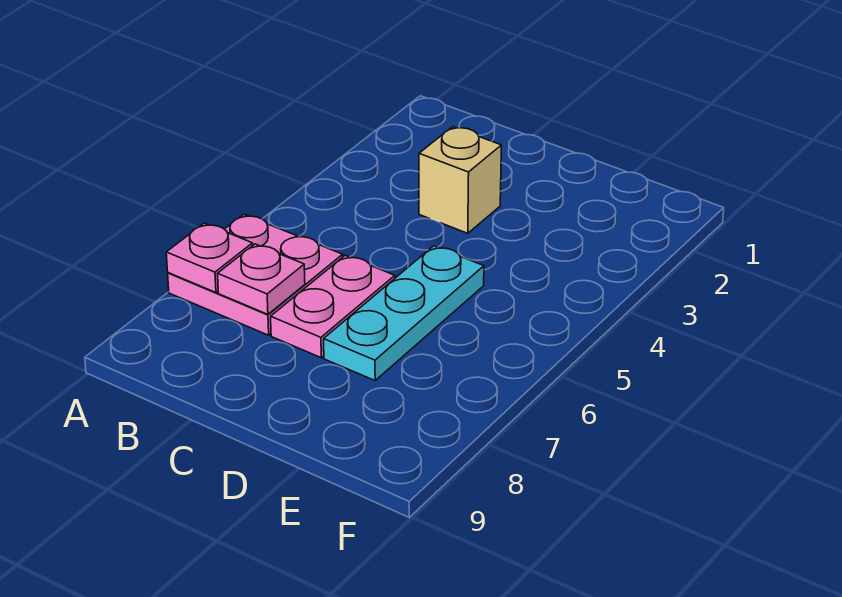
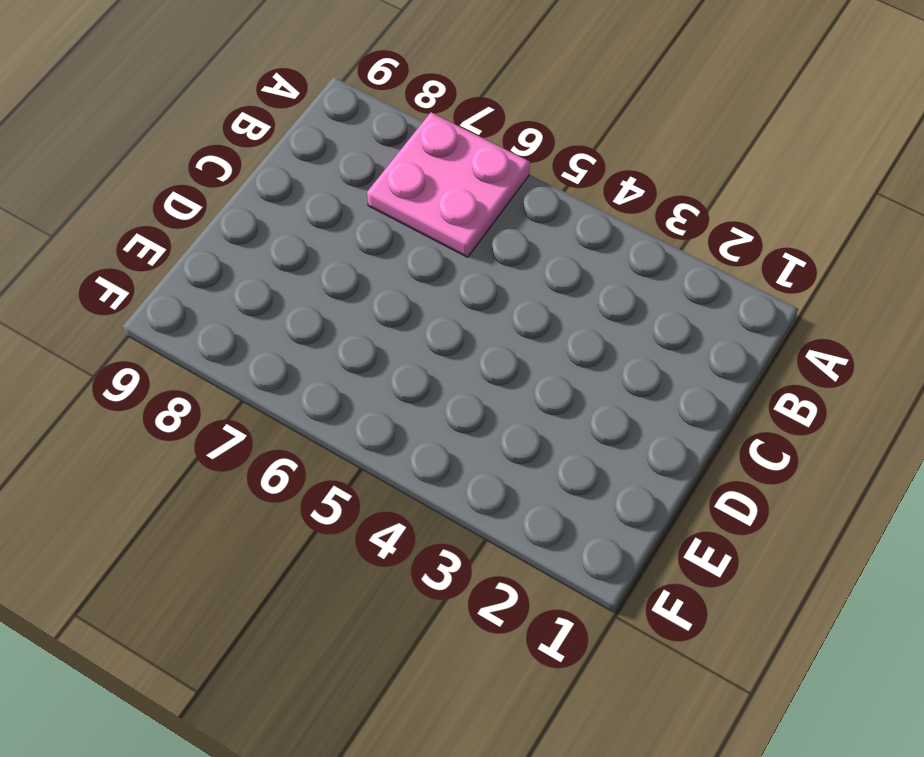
none -> tan brick C3 level 1
none -> pink plate C6:C7 level 1

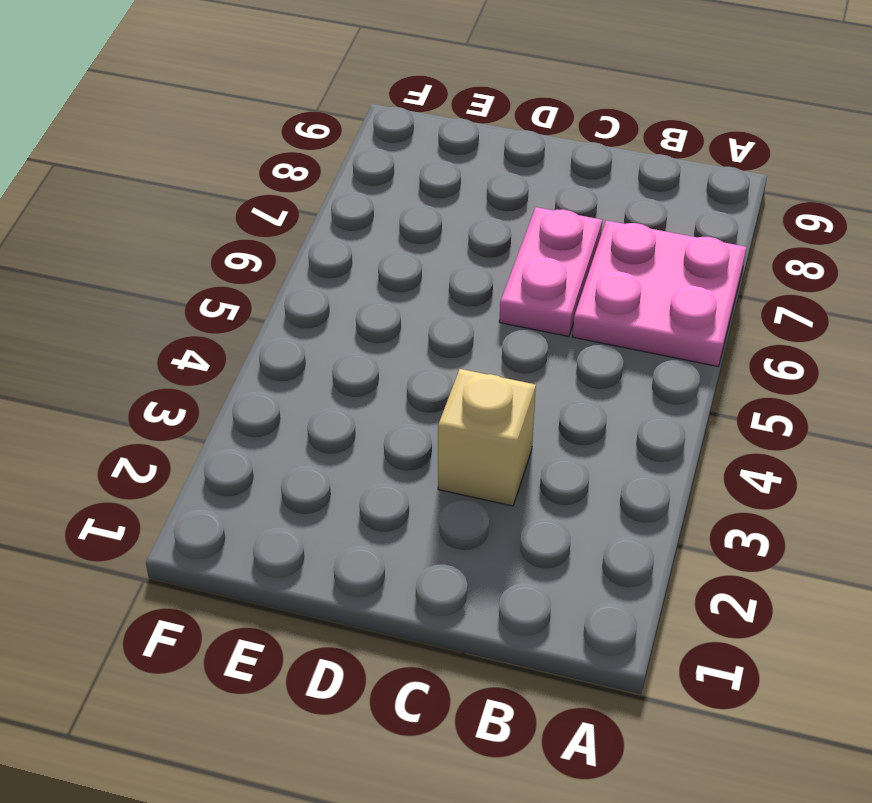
none -> cyan plate D5:D7 level 1
none -> pink plate A7 level 2

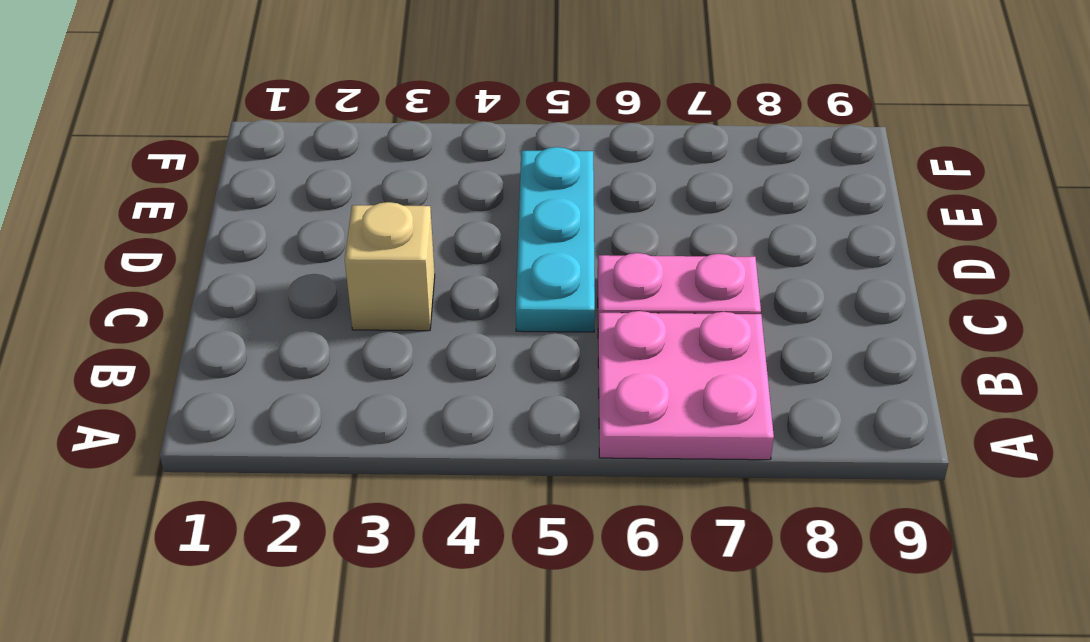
cyan plate C5:E5 level 1 -> cyan plate D5:D7 level 1
none -> pink plate A7 level 2
none -> pink plate B7 level 2

